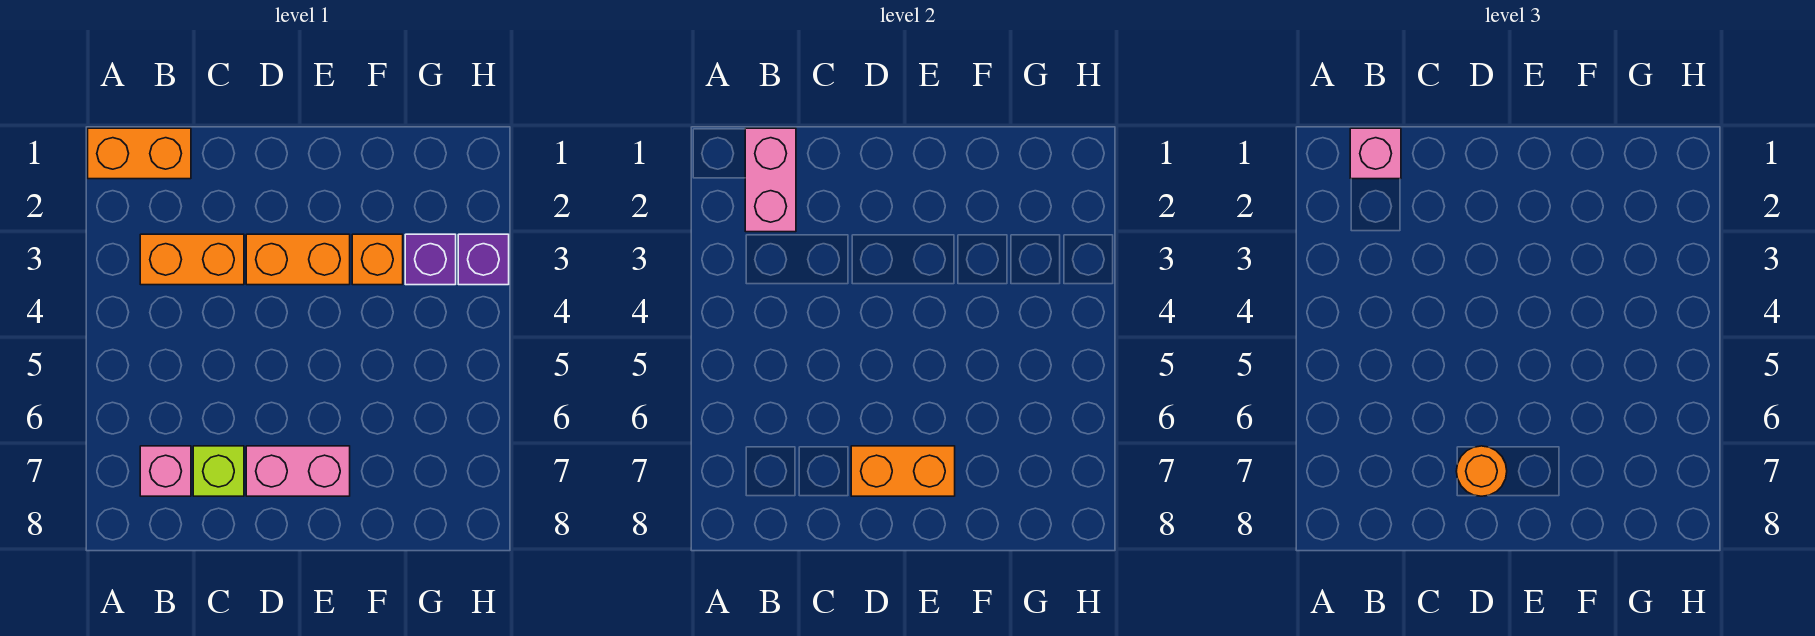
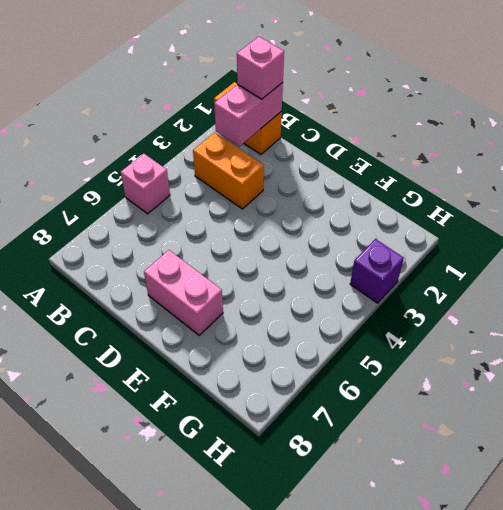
pink brick A5 level 1 -> pink brick B7 level 1
none -> lime brick C7 level 1
none -> orange brick D3:E3 level 1
none -> orange brick F3 level 1

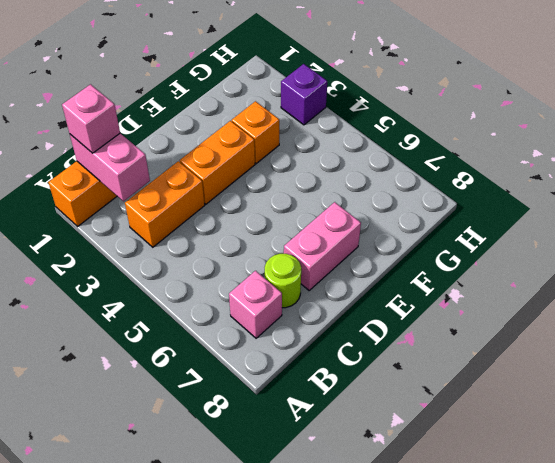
lime round brick C7 level 1 -> lime brick C7 level 1
none -> purple brick G3 level 1
none -> orange brick D7:E7 level 2
none -> orange round brick D7 level 3

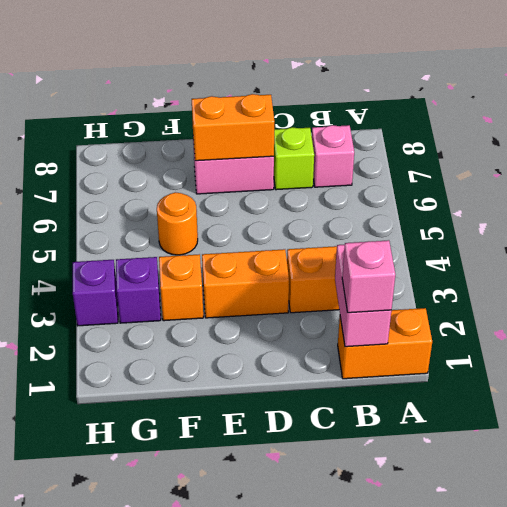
orange round brick F5 level 1 -> orange round brick D7 level 3

